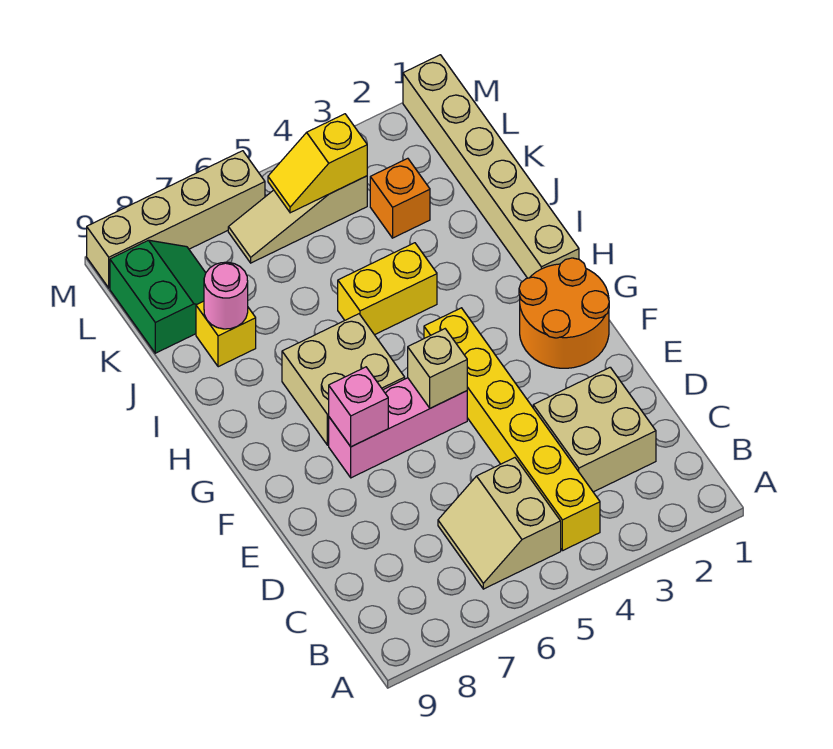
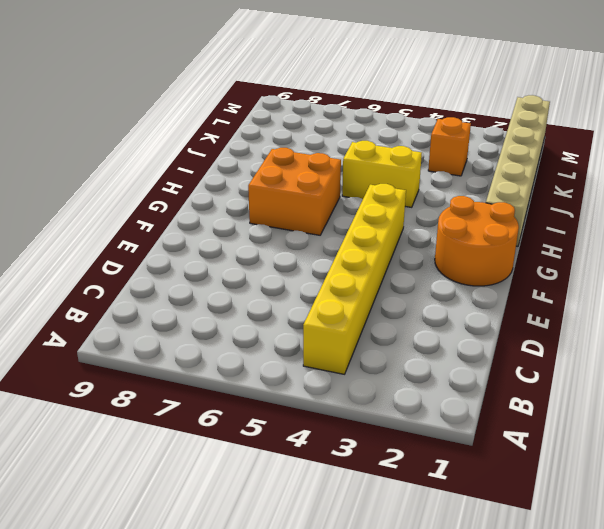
orange brick G6:H7 level 1 -> tan brick G6:H7 level 1
none -> tan slope B5:C6 level 1 top 5
none -> tan brick C2:D3 level 1
none -> pink brick F5:F7 level 1

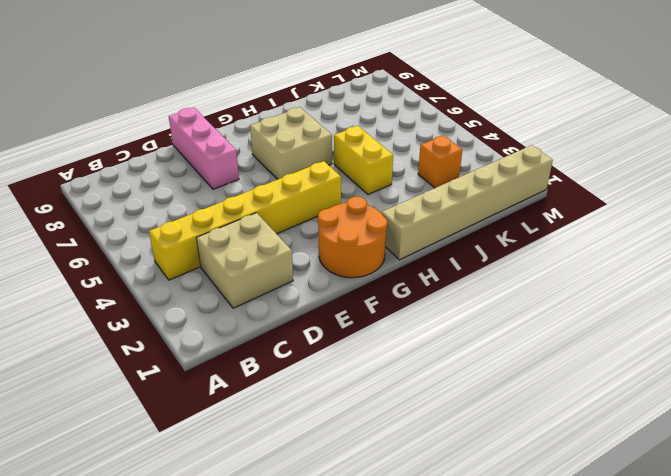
pink brick E7:E9 level 1 -> pink brick F5:F7 level 1
none -> tan slope B5:C6 level 1 top 5
none -> yellow brick J8 level 1
none -> green slope K8:L9 level 1 top 9

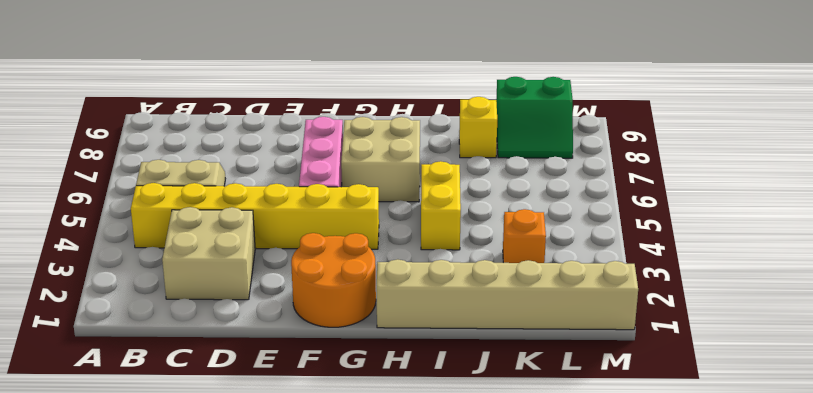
none -> tan slope L4:L6 level 1 top 4
none -> tan brick M6:M9 level 1
none -> tan brick F5 level 2

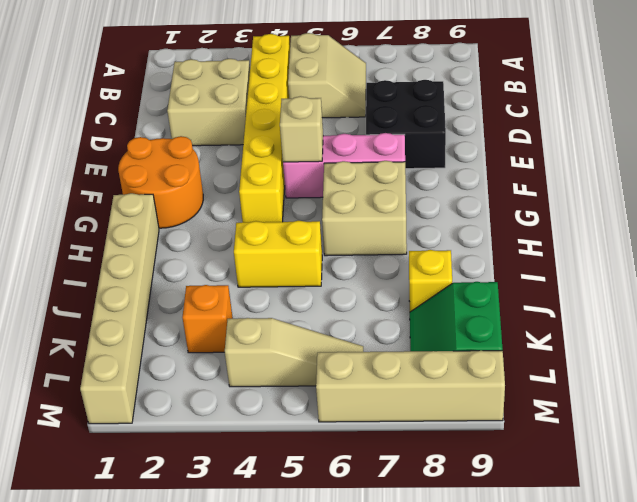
black brick D7:E8 level 1 -> none
none -> pink brick F7 level 2
none -> pink round brick J8 level 2
none -> yellow slope L4:L5 level 2 top 4

